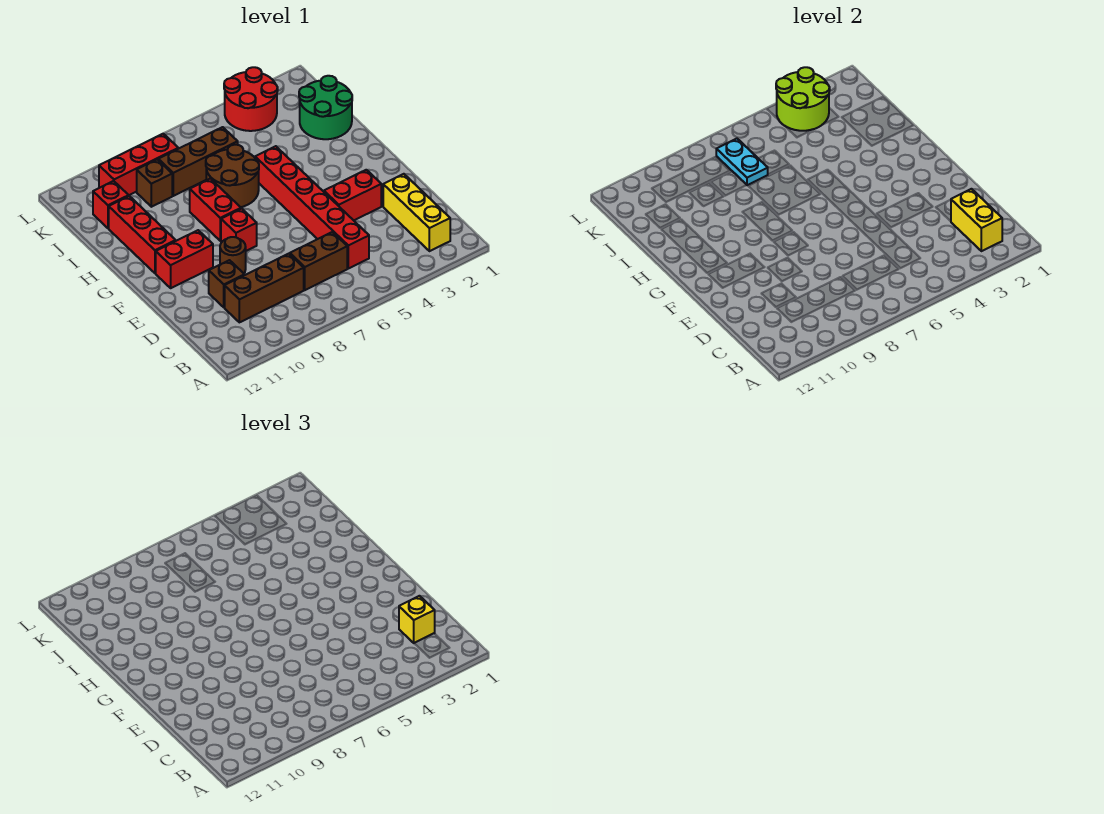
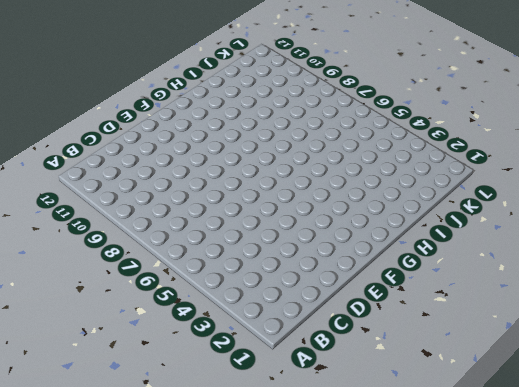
none -> yellow brick B2:D2 level 1
none -> red brick C5:H5 level 1
none -> brown brick C6:C7 level 1

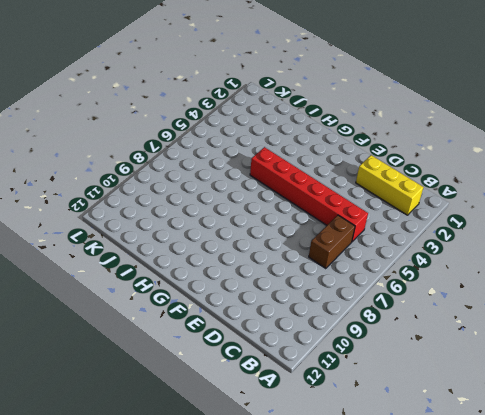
none -> brown brick C8:C10 level 1
none -> brown brick D10 level 1
none -> red brick E3:E4 level 1

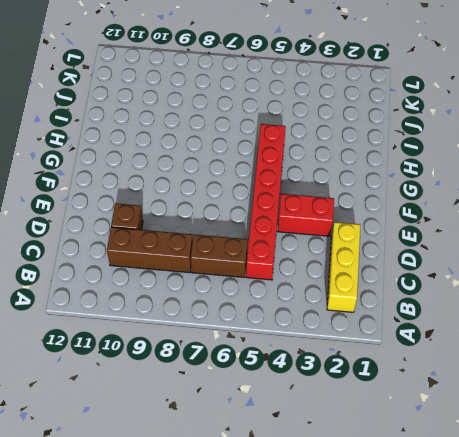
none -> brown round brick E9 level 1
none -> red brick F8 level 1
none -> red brick F10:F11 level 1

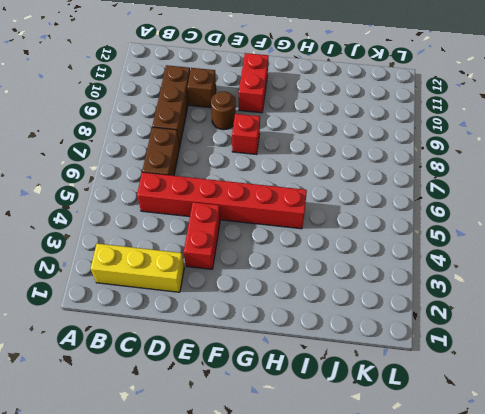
none -> red brick G8:H8 level 1
none -> red brick G11:I11 level 1
none -> brown round brick H6:I7 level 1

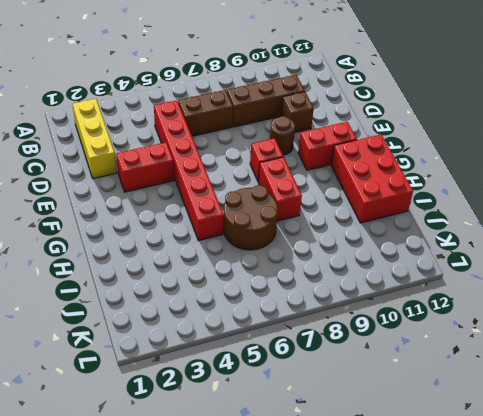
red brick G11:I12 level 1 -> red brick G11:I11 level 1
none -> green round brick I1:J2 level 1
none -> brown brick J6:J8 level 1
none -> brown brick J9 level 1

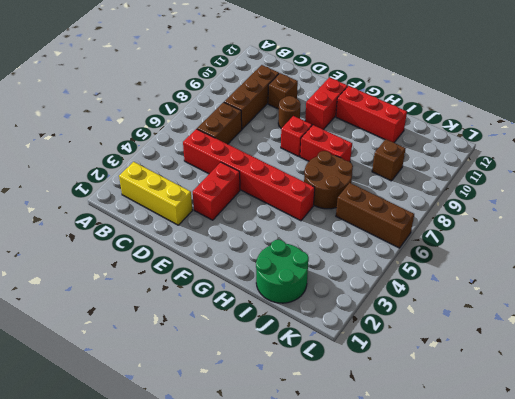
brown brick J6:L6 level 1 -> brown brick J6:J8 level 1
none -> red brick J11 level 1
none -> red round brick K3:L4 level 1
none -> red brick K8:K10 level 1

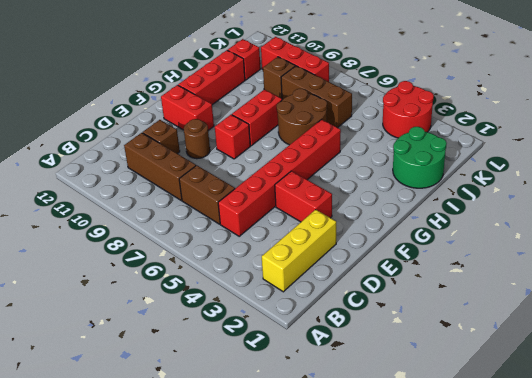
none -> yellow brick B2:C2 level 2
none -> cyan plate J7:K7 level 2
none -> lime round brick K3:L4 level 2

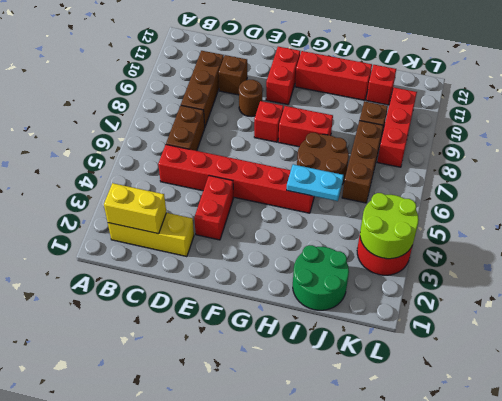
cyan plate H5:I5 level 2 -> cyan plate J7:K7 level 2
none -> yellow brick C2 level 3

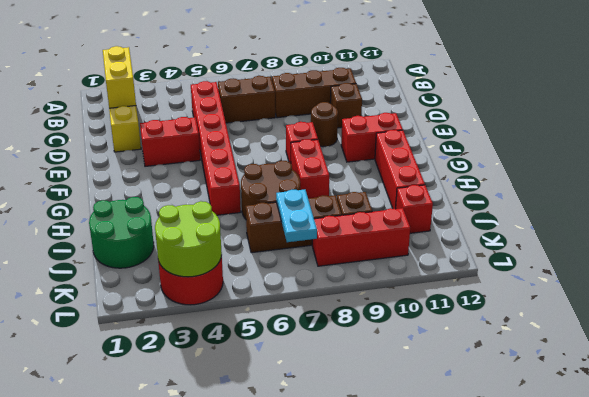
none -> yellow brick C2 level 3

